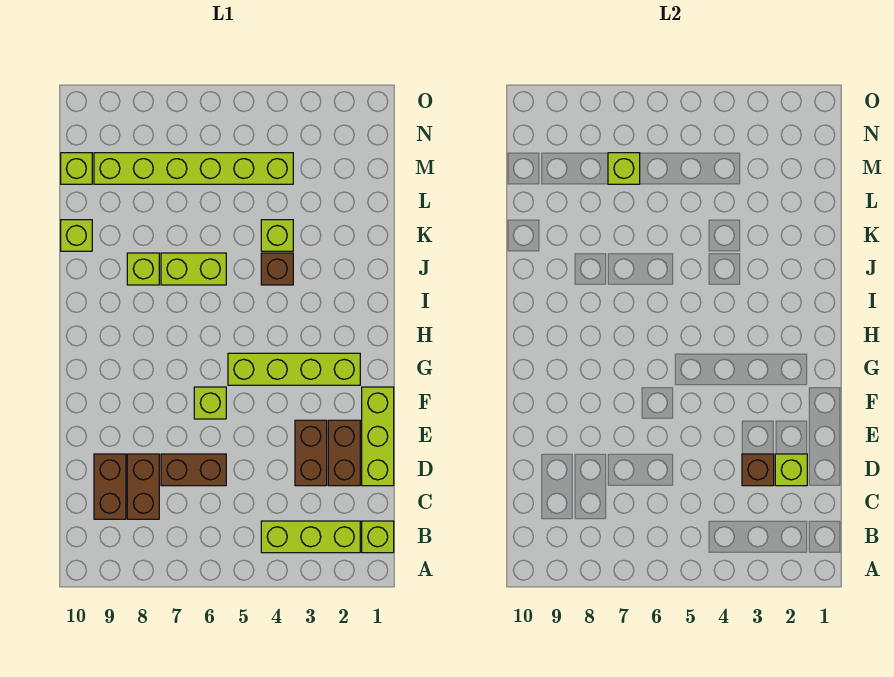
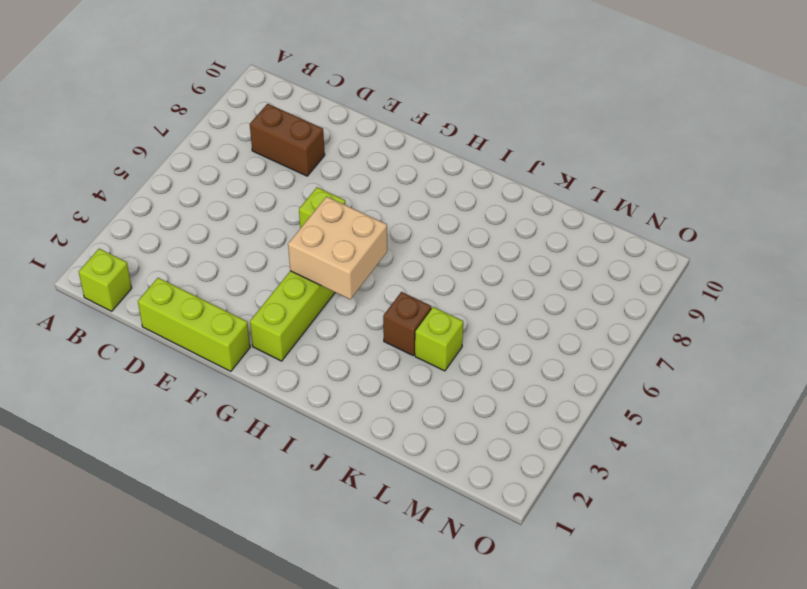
tan brick G4:H5 level 2 -> none
none -> lime brick B2:B4 level 1
none -> brown brick C9:D9 level 1
none -> brown brick D2:E2 level 1

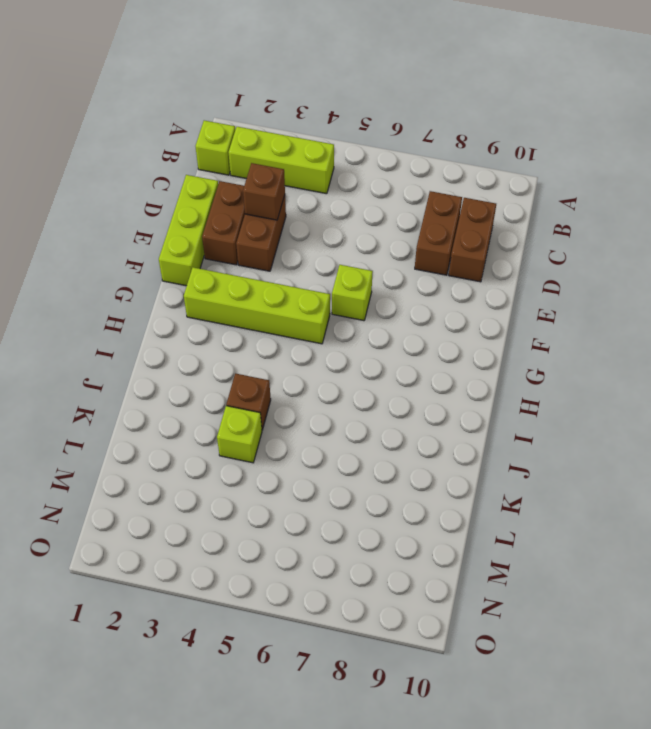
none -> brown brick D6:D7 level 1
none -> lime brick J6:J7 level 1
none -> lime brick J8 level 1

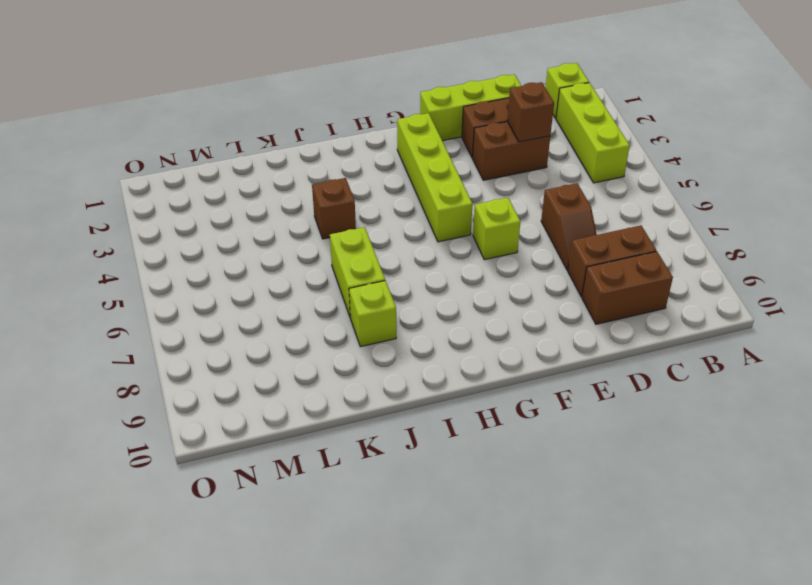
brown slope D6:D7 level 1 top 6 -> brown brick D6:D7 level 1
none -> lime brick K4 level 1
none -> lime brick K10 level 1
none -> lime brick M4:M9 level 1

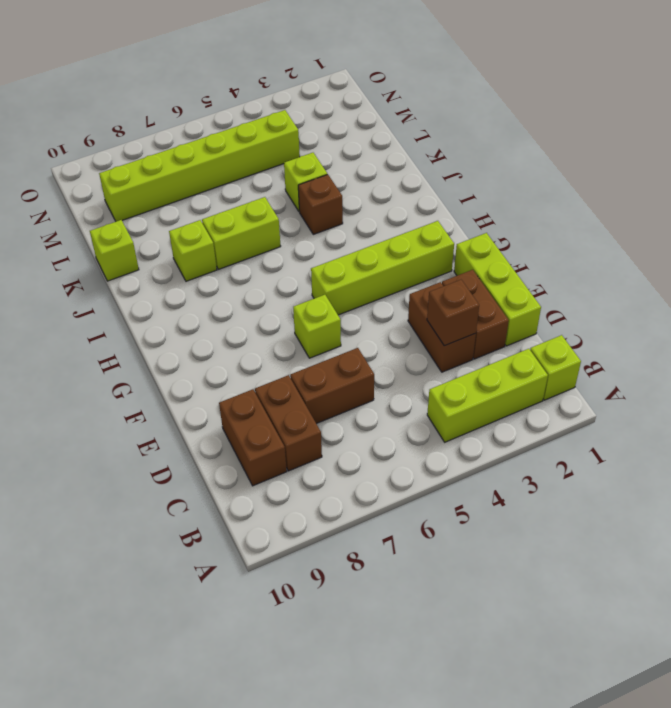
none -> lime brick M10 level 1
none -> lime brick D2 level 2
none -> lime brick M7 level 2

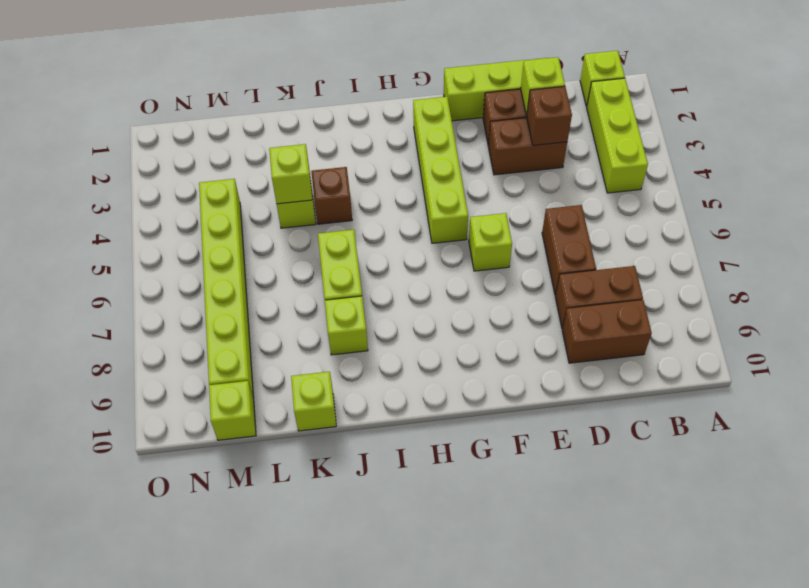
lime brick K4 level 2 -> lime brick M7 level 2

